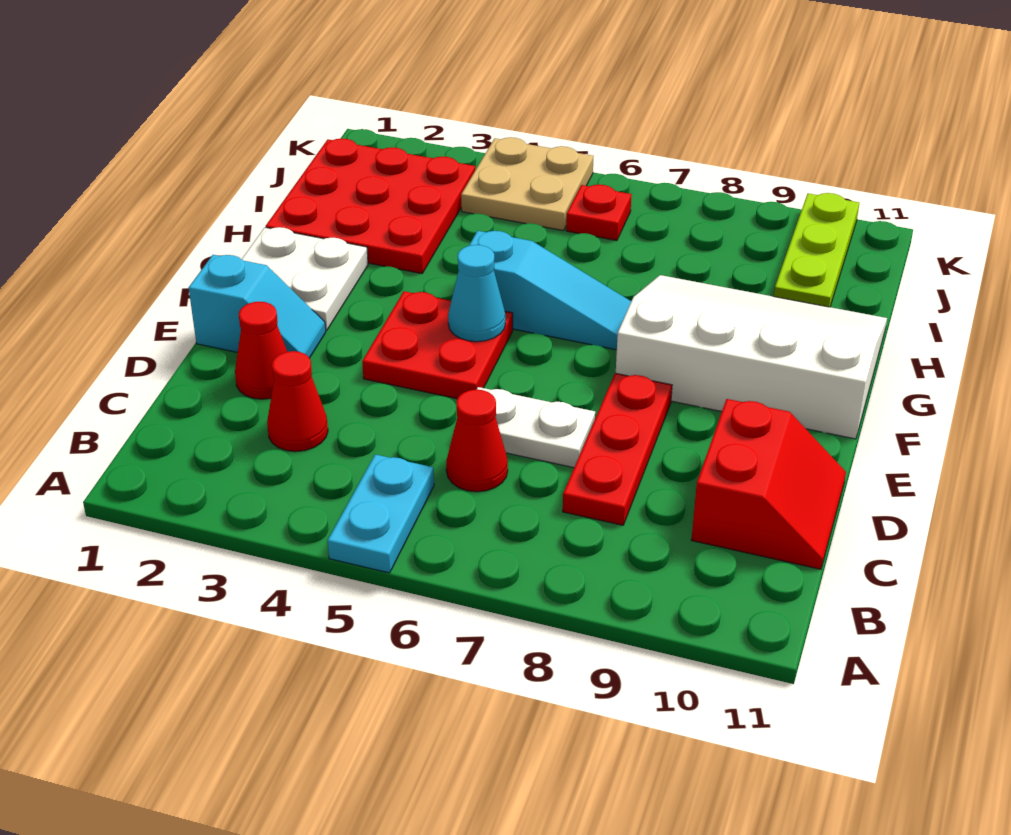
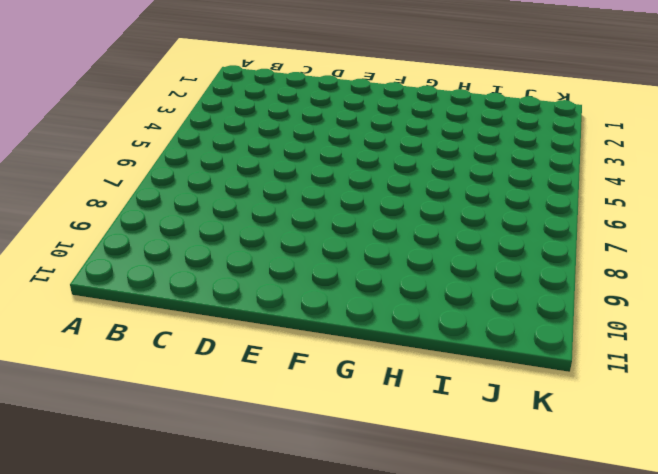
none -> cyan plate A5:B5 level 1
none -> red cone C3 level 1
none -> red cone C6 level 1

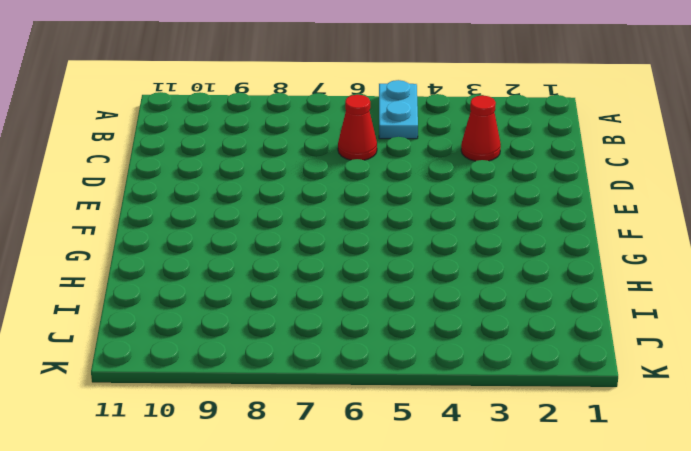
none -> red plate C8:E8 level 1
none -> red slope C10:D11 level 1 top 10
none -> red cone D2 level 1

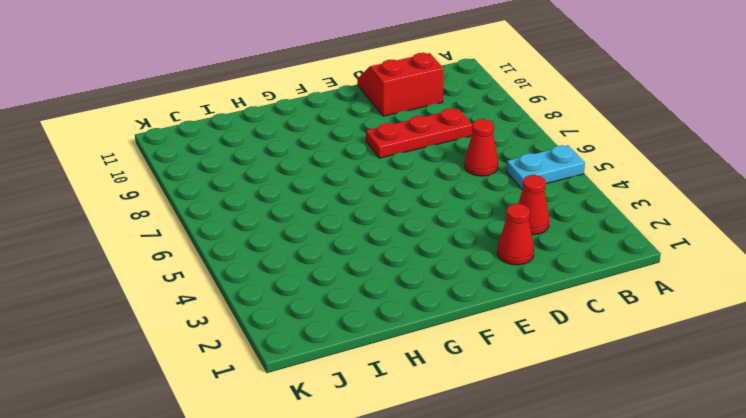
none -> white plate D6:D7 level 1
none -> cyan slope E1:E2 level 1 top 1
none -> red plate E4:F5 level 1

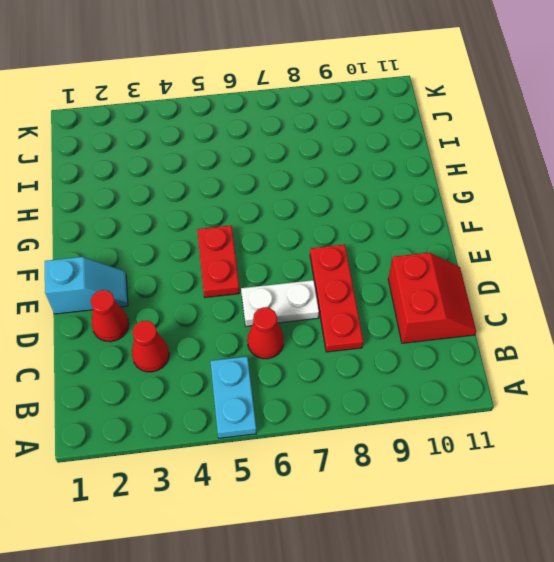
red plate E5:F5 level 1 -> red plate E4:F5 level 1
none -> white plate F1:G2 level 1
none -> white slope F8:H11 level 1 top F
none -> cyan slope G5:G7 level 1 top 5

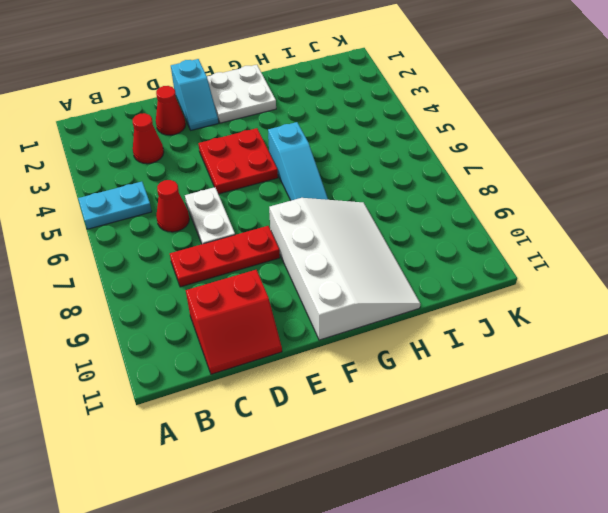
none -> red plate H1:J3 level 1
none -> lime plate I10:K10 level 1
none -> tan plate J4:K5 level 1

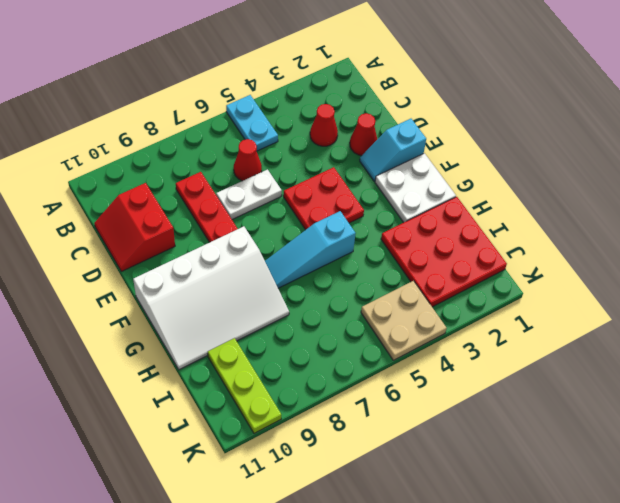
none -> red plate J6 level 1
none -> cyan cone F5 level 2

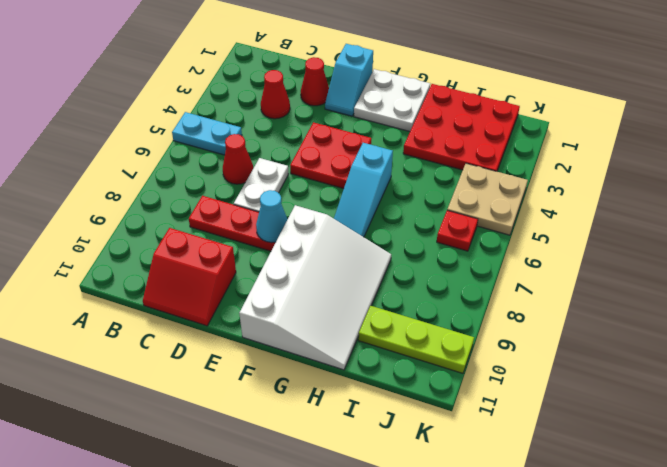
cyan cone E8 level 2 -> cyan cone F5 level 2

